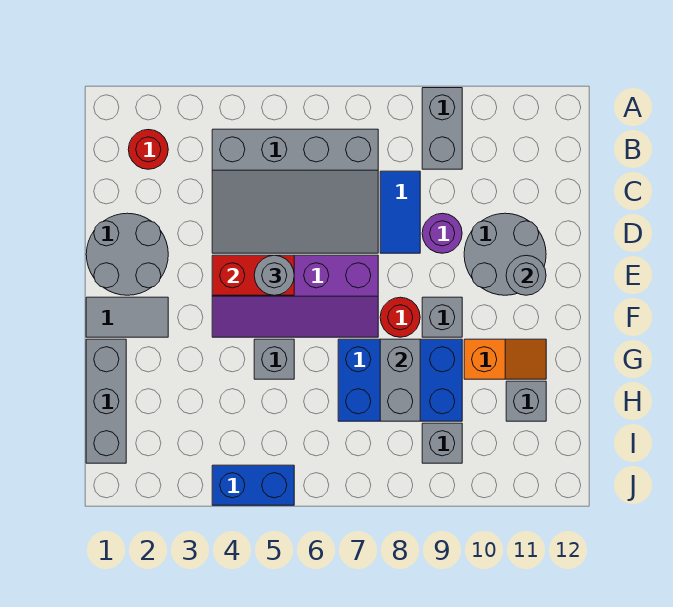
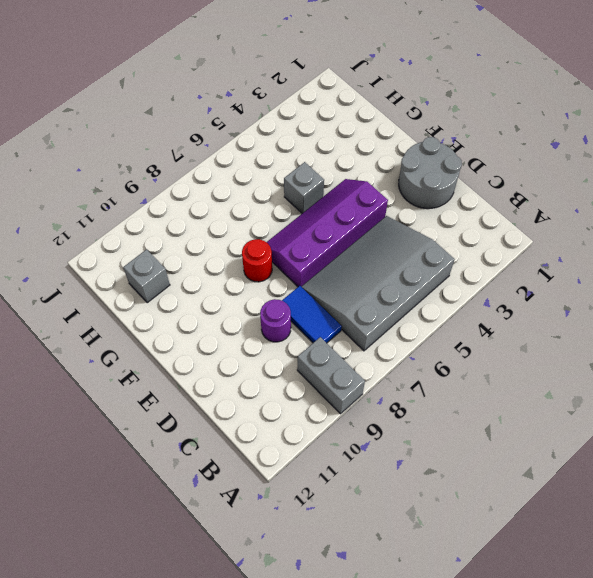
none -> red round brick B2 level 1
none -> grey round brick D10:E11 level 1
none -> grey tile F1:F2 level 1

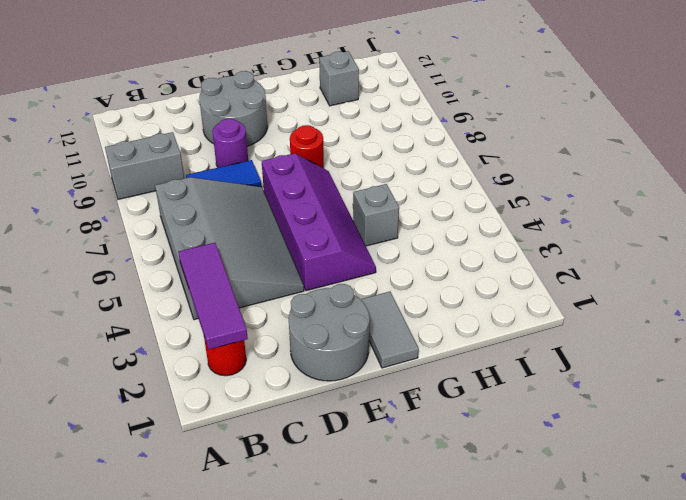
purple tile B2:B4 level 2 -> none
none -> grey brick F9 level 1
none -> grey brick G1:I1 level 1
none -> blue brick G7:H9 level 1

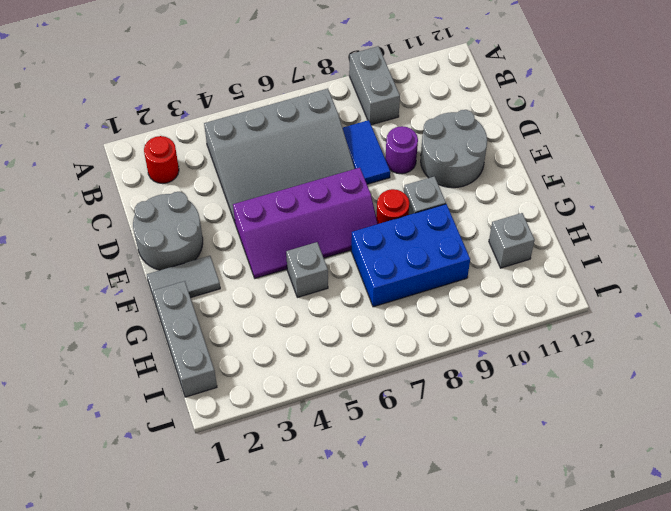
none -> orange slope G10:G11 level 1 top 10
none -> grey brick I9 level 1
none -> blue brick J4:J5 level 1

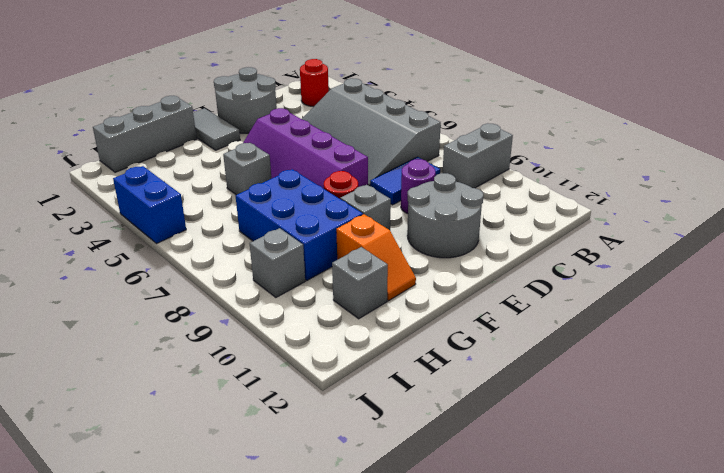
none -> red brick E4:E5 level 2
none -> grey round brick E11 level 2
none -> grey brick G8:H8 level 2

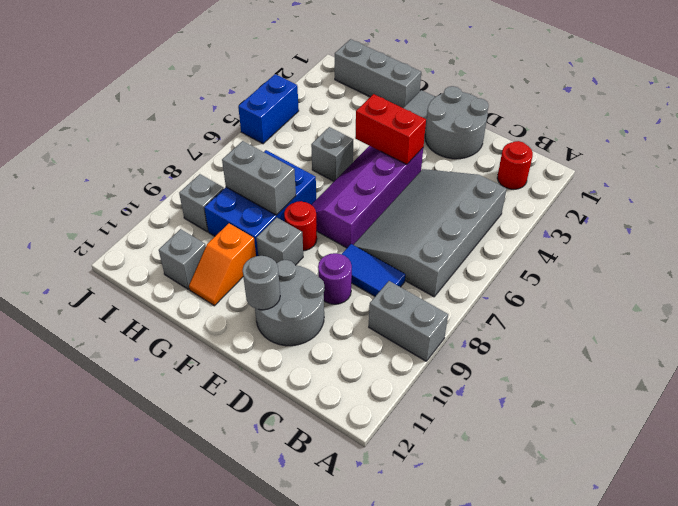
red brick E4:F4 level 2 -> red brick E4:E5 level 2
none -> grey round brick E5 level 3

